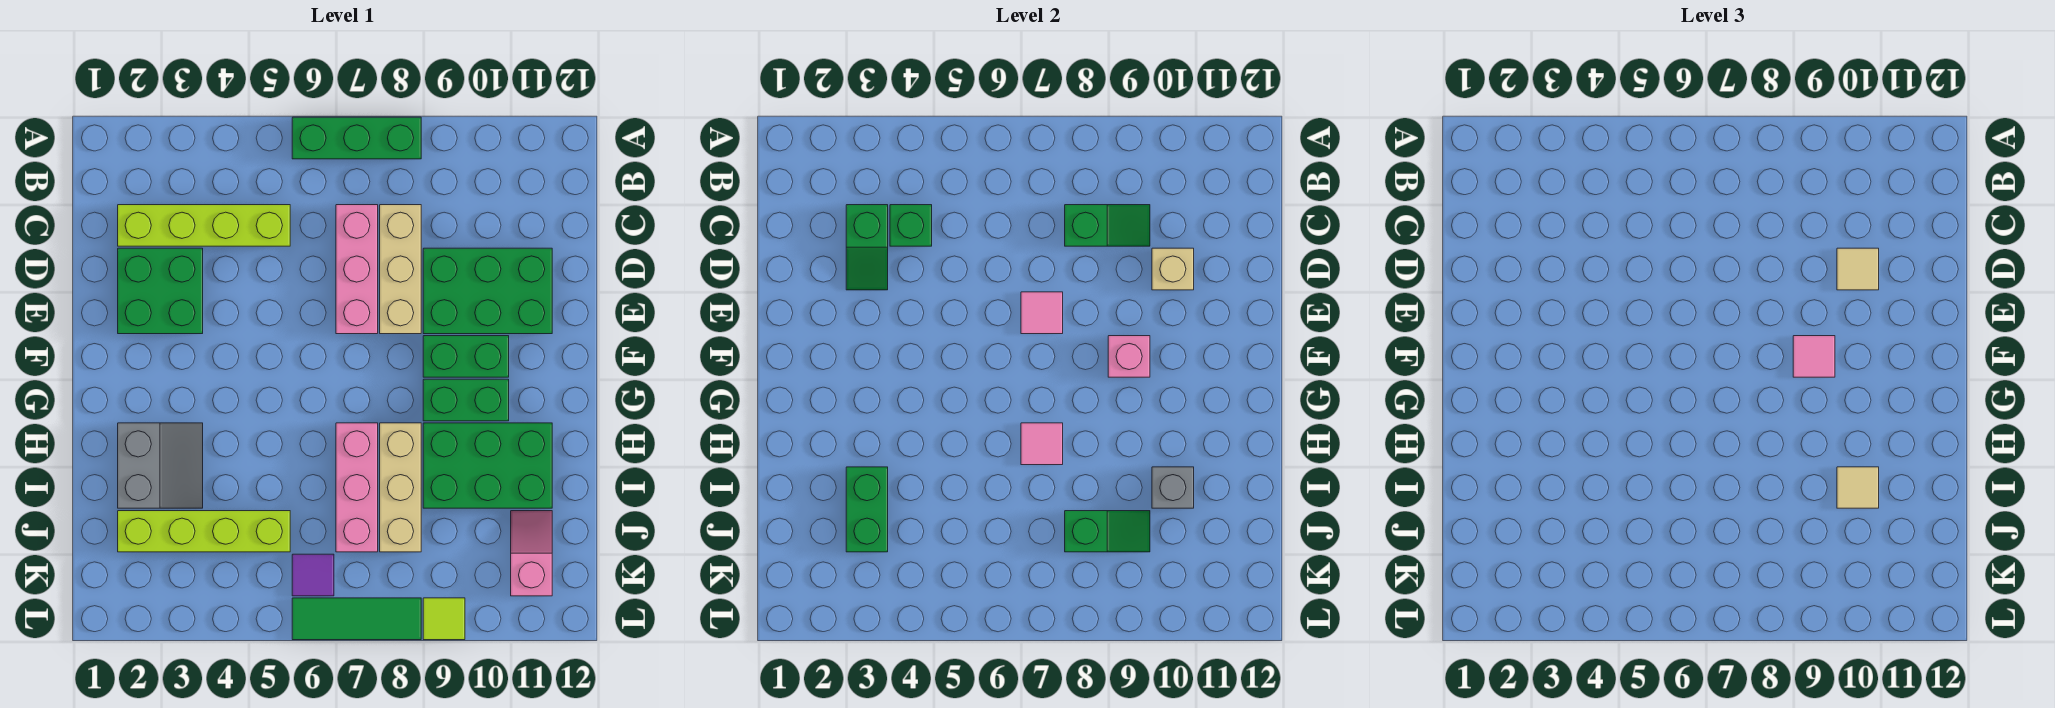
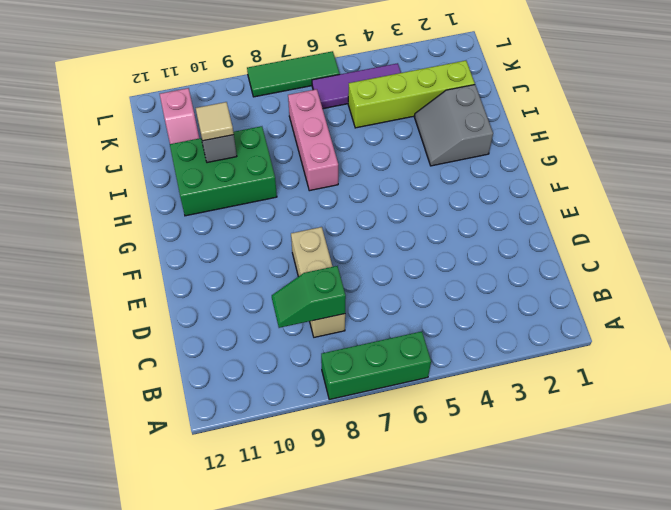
purple tile K4:K6 level 1 -> purple tile K6 level 1
none -> lime brick C2:C5 level 1
none -> pink brick C7:E7 level 1
none -> green brick D2:E3 level 1
none -> green brick D9:E11 level 1

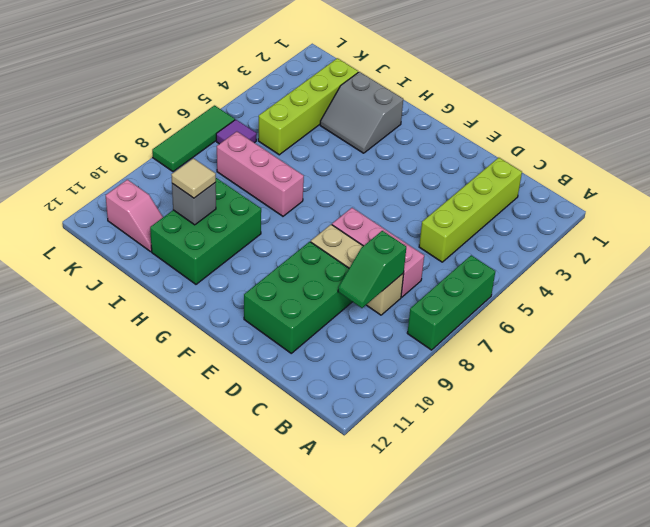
none -> green brick D2:E3 level 1
none -> green brick F9:F10 level 1
none -> green brick G9:G10 level 1
none -> tan brick H8:J8 level 1

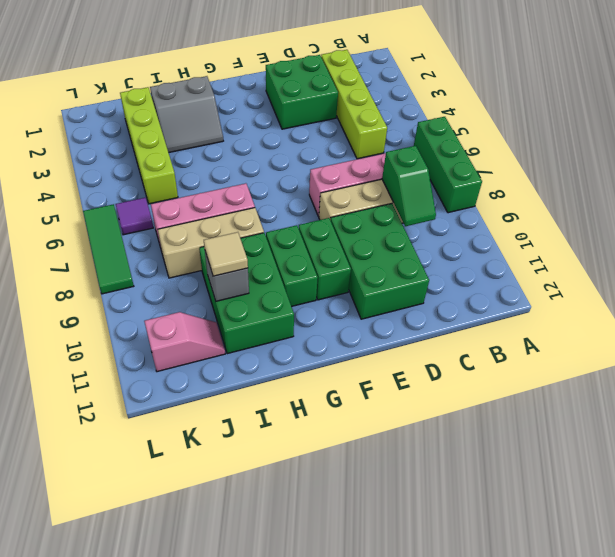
none -> lime tile L9 level 1
none -> green slope C3:D3 level 2 top C
none -> green brick C4 level 2
none -> tan brick D10 level 2

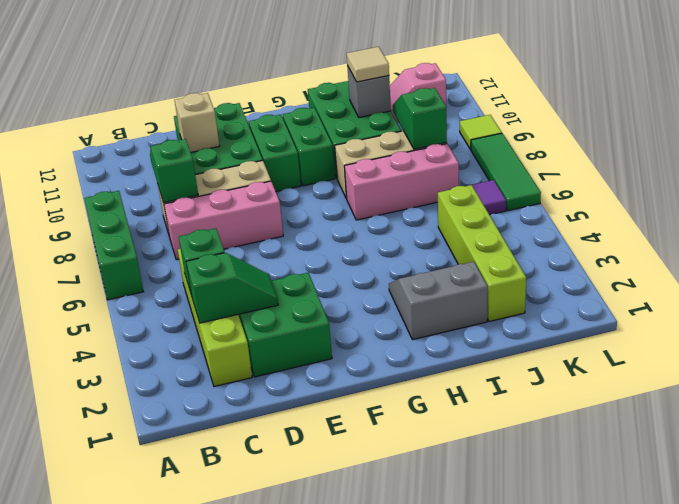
none -> pink tile E7 level 2
none -> pink brick F9 level 2
none -> pink tile H7 level 2
none -> green brick I3:J3 level 2

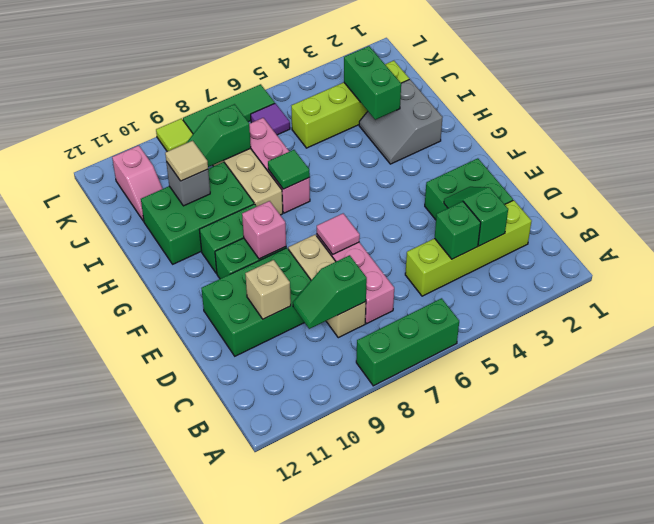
green tile H7 level 2 -> pink tile H7 level 2
none -> tan tile D10 level 3
none -> pink tile F9 level 3

